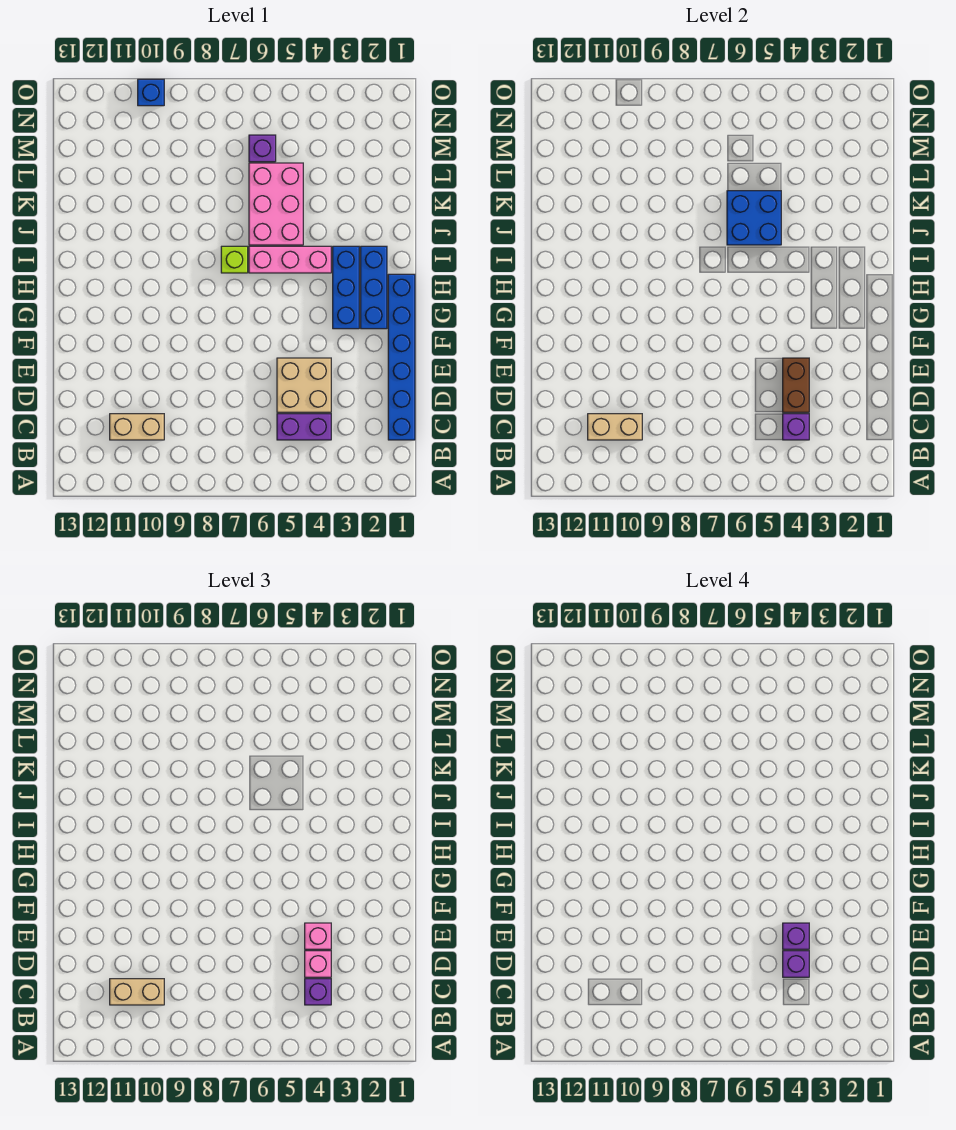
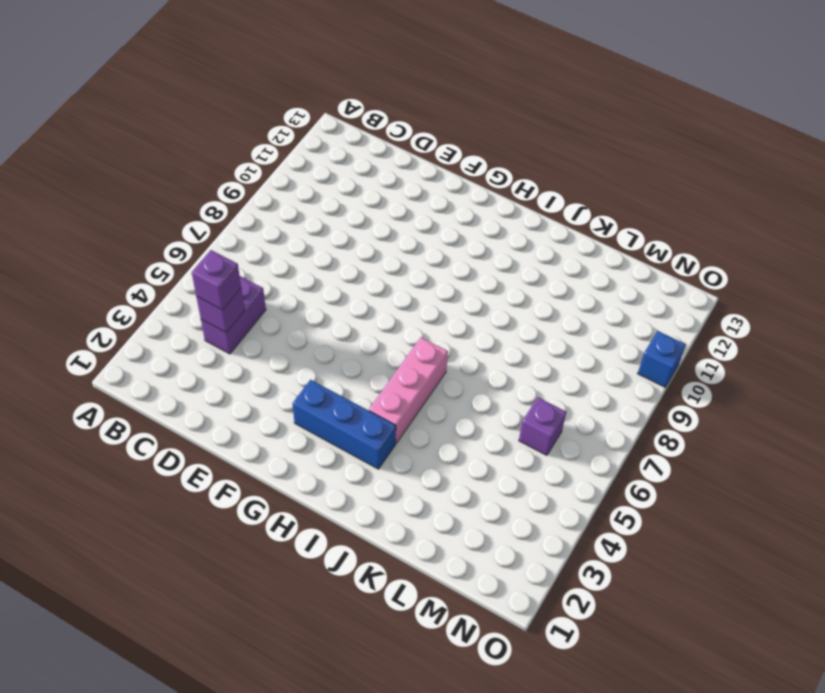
none -> blue brick C1:H1 level 1
none -> tan brick C10:C11 level 1
none -> tan brick D4:E5 level 1

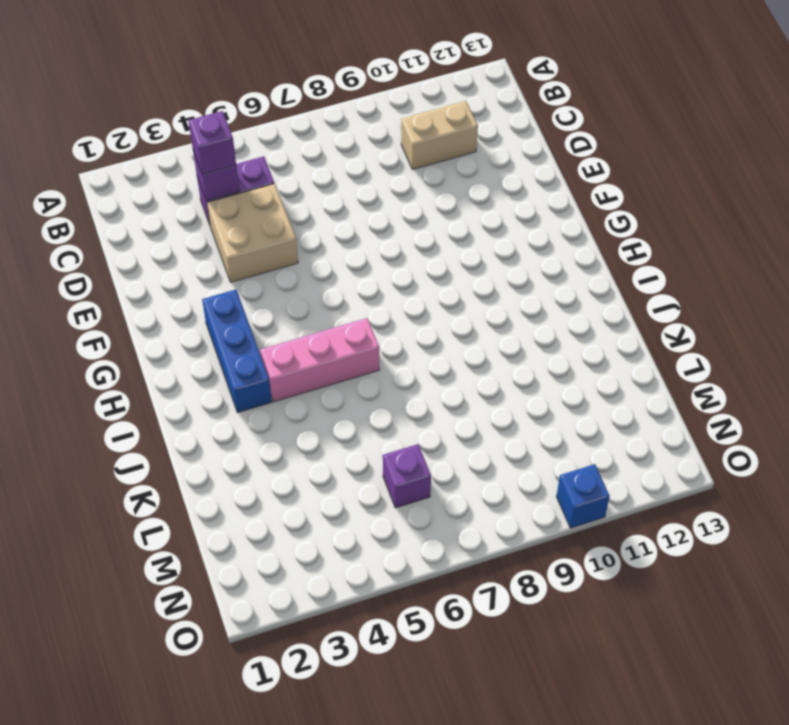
none -> blue brick C1:H1 level 1
none -> blue brick G2:I2 level 1
none -> lime brick I7 level 1

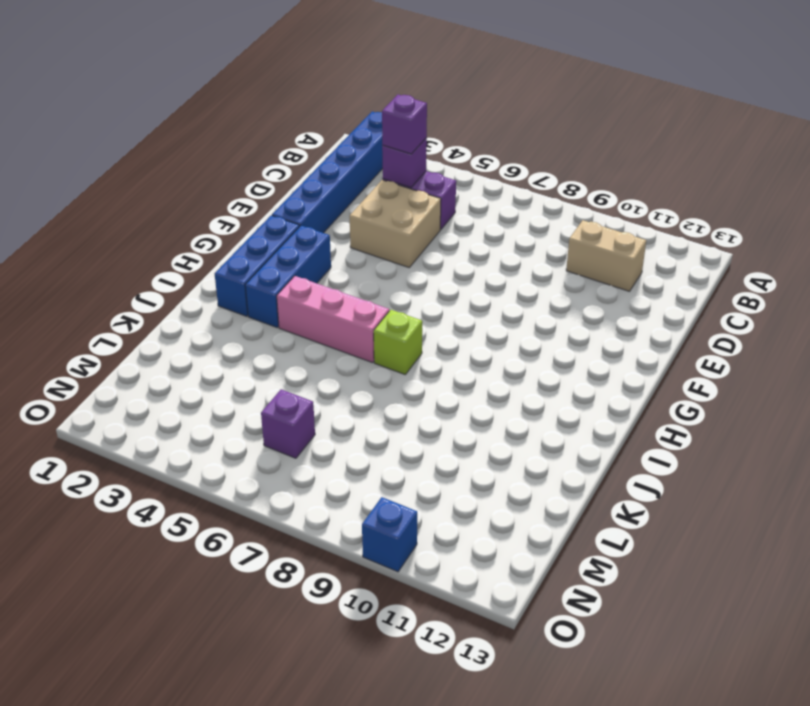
blue brick A2:F2 level 1 -> blue brick C1:H1 level 1
none -> pink brick J5:L6 level 1
none -> tan brick C10:C11 level 2
none -> brown brick D4:E4 level 2

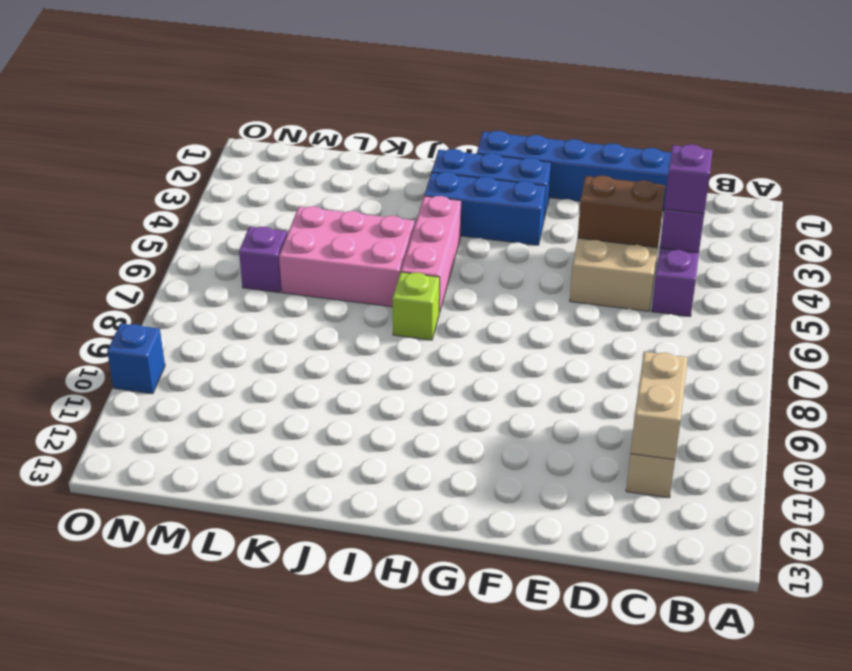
none -> blue brick J5:K6 level 2
none -> tan brick C10:C11 level 3
none -> pink brick D4 level 3

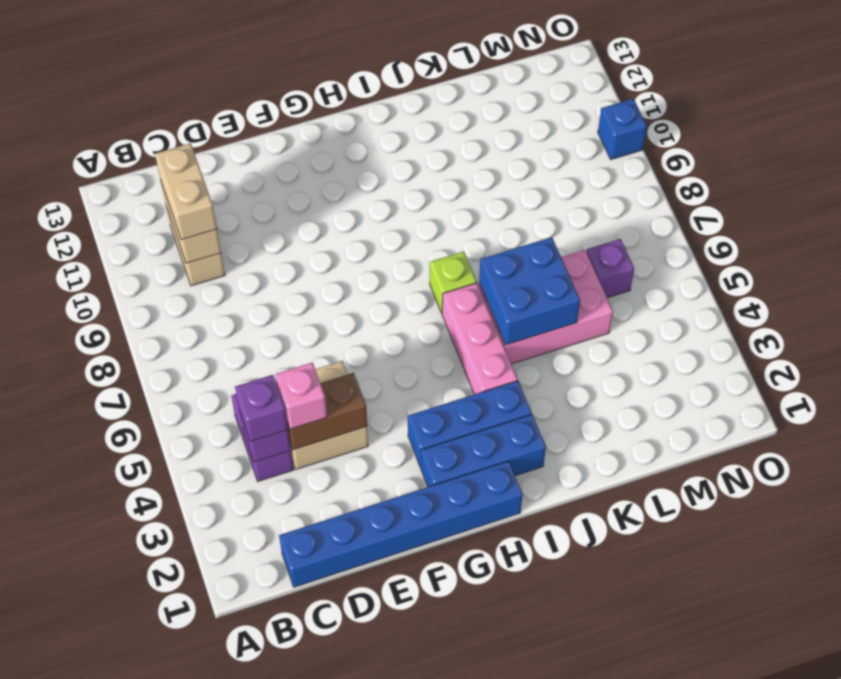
none -> pink brick E4 level 3
none -> purple brick D4 level 4
none -> purple brick E4 level 4

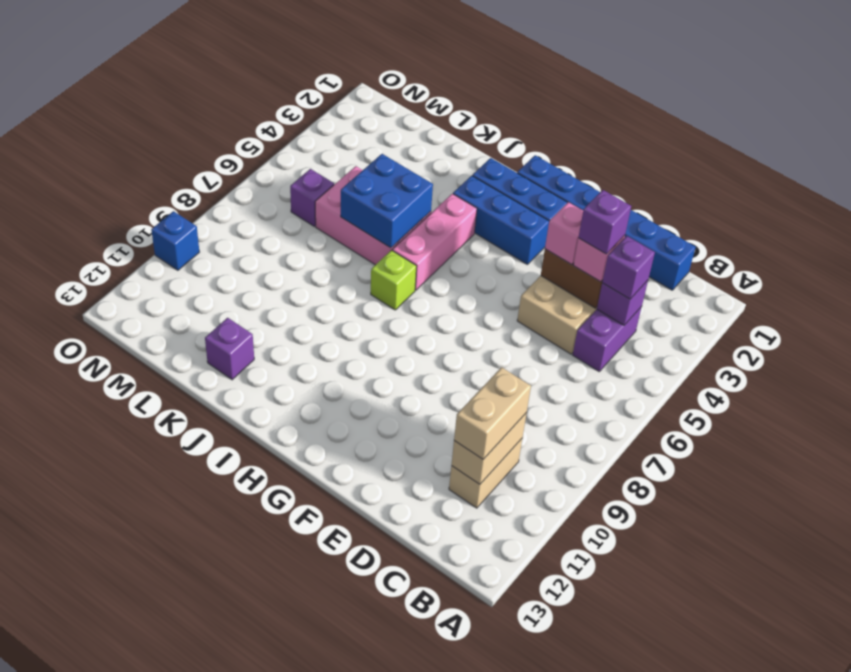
purple brick K12 level 1 -> purple brick E4 level 4

